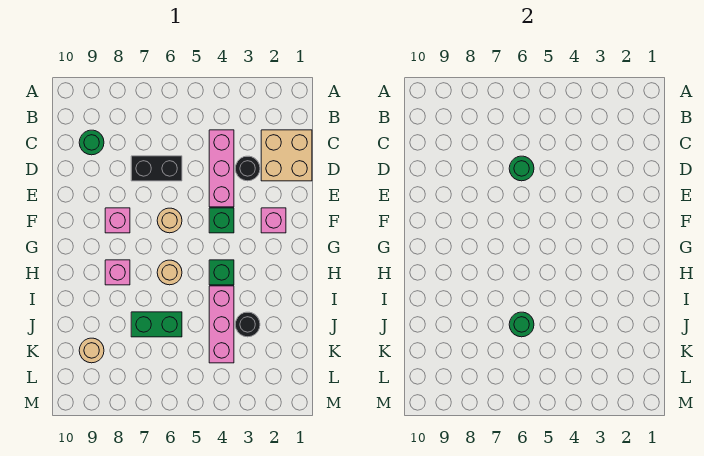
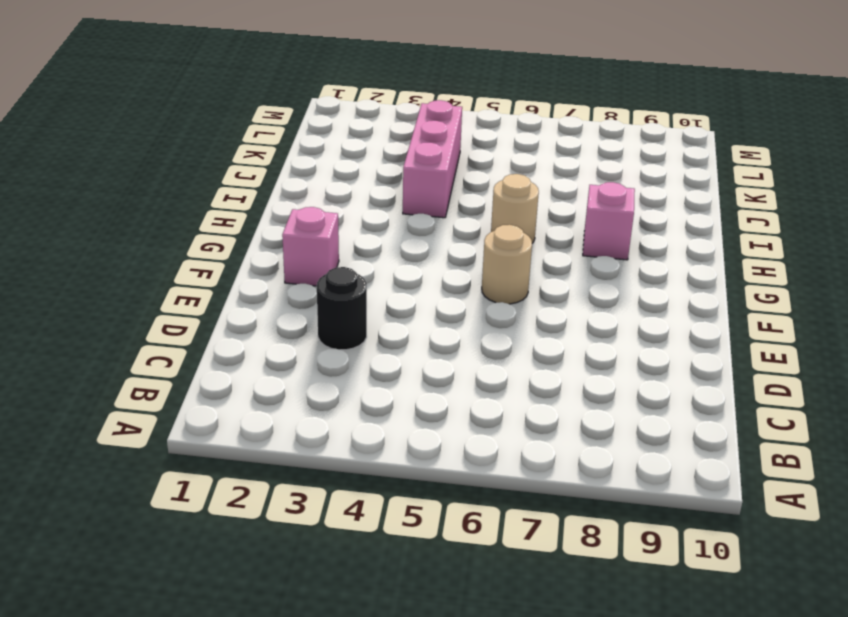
none -> tan brick C1:D2 level 1
none -> pink brick C4:E4 level 1
none -> green round brick C9 level 1

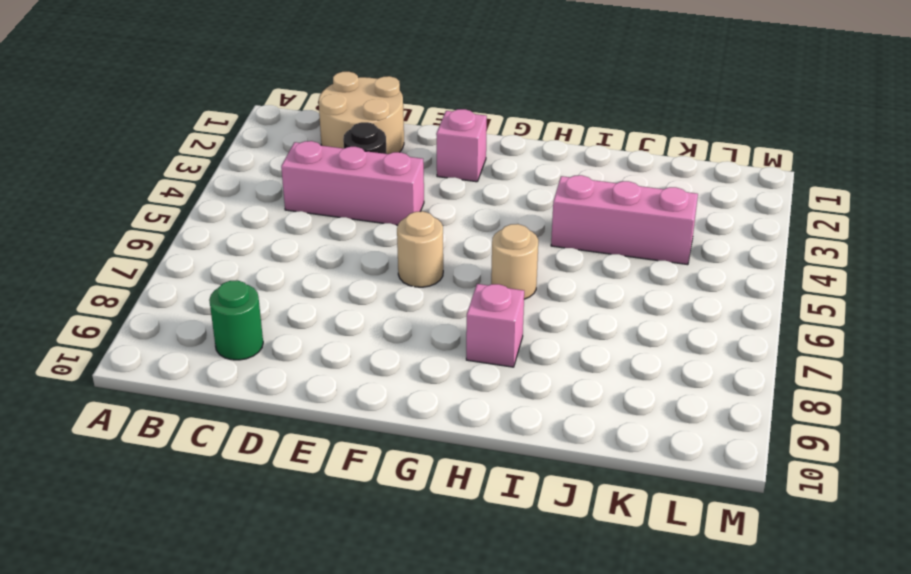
tan round brick C1:D2 level 1 -> tan brick C1:D2 level 1
none -> black brick D6:D7 level 1
none -> green brick F4 level 1
none -> pink brick F8 level 1

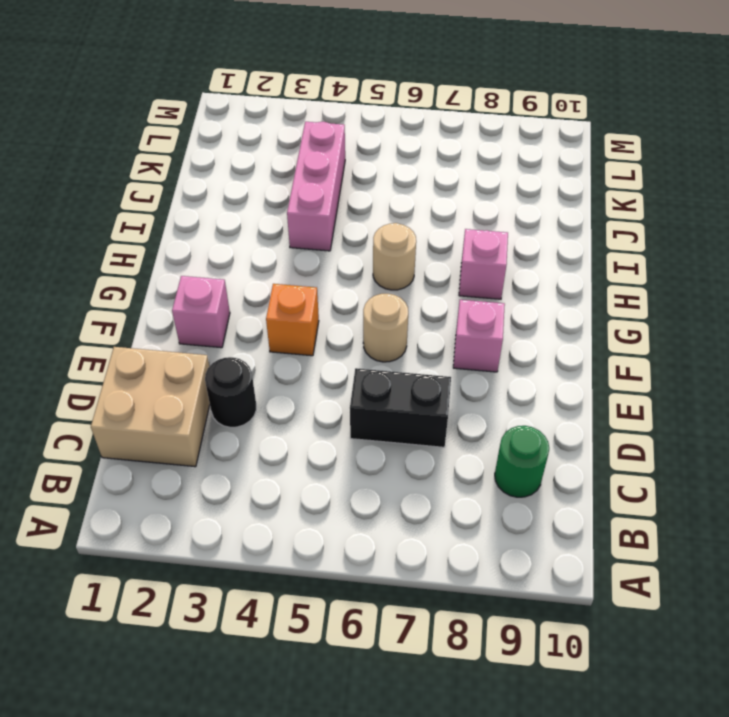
orange brick F4 level 1 -> green brick F4 level 1
none -> pink brick C4:E4 level 1
none -> green brick H4 level 1
none -> black round brick J3 level 1

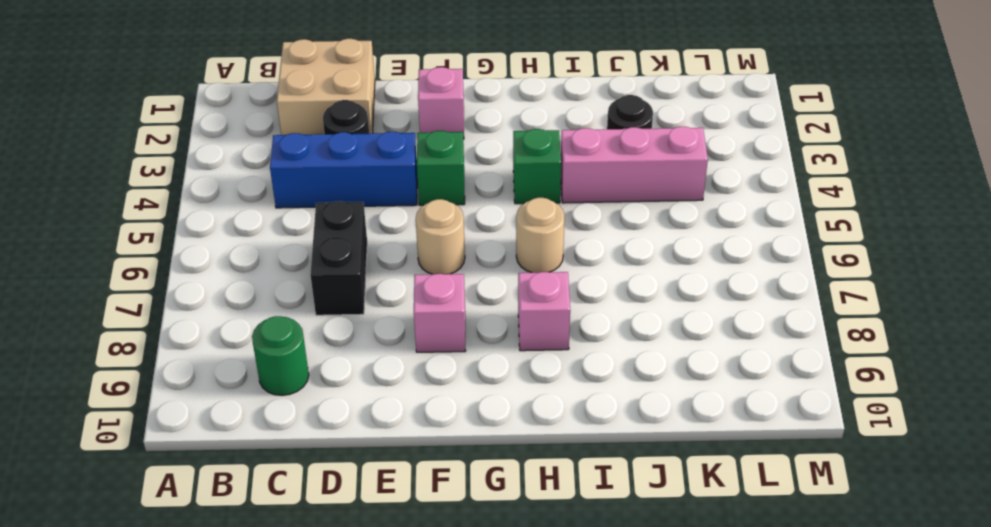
blue brick C4:E4 level 1 -> pink brick C4:E4 level 1
none -> green brick J6:J7 level 1
none -> tan round brick K9 level 1
none -> green round brick D6 level 2

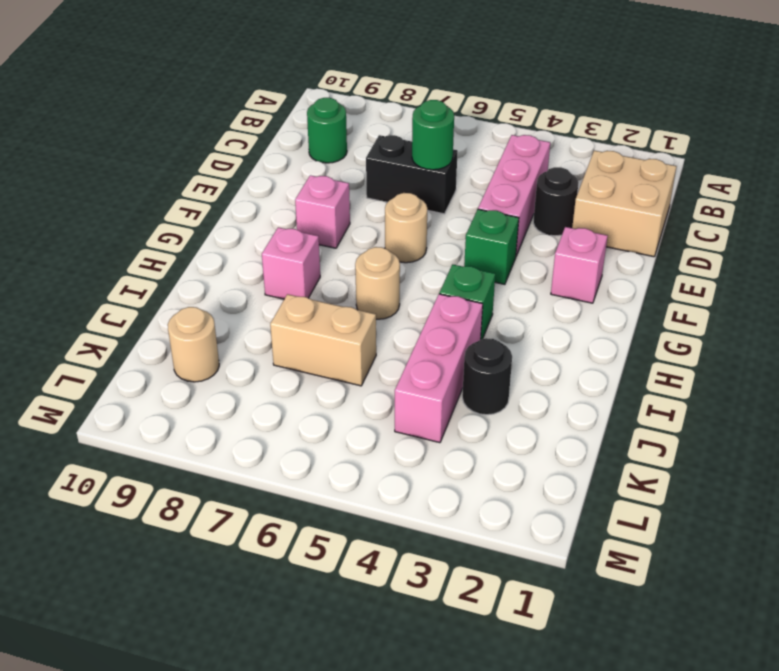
tan brick J6:J7 level 1 -> green brick J6:J7 level 1
none -> green round brick J6 level 2

